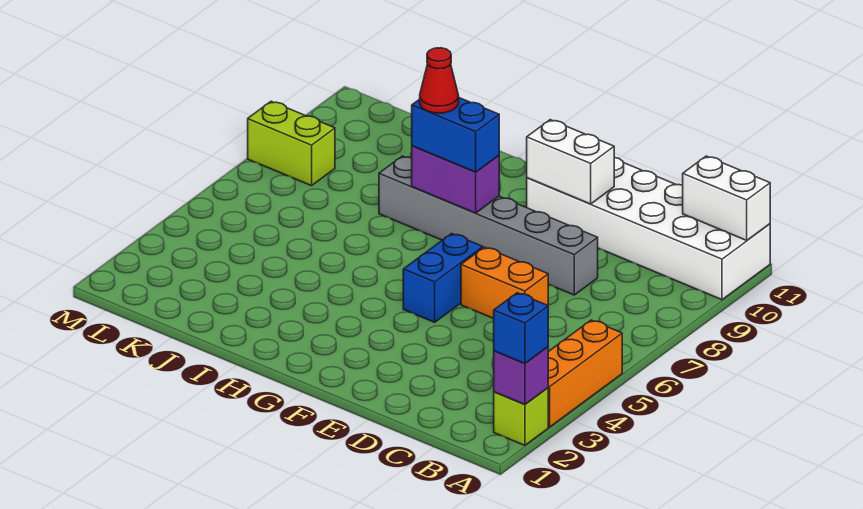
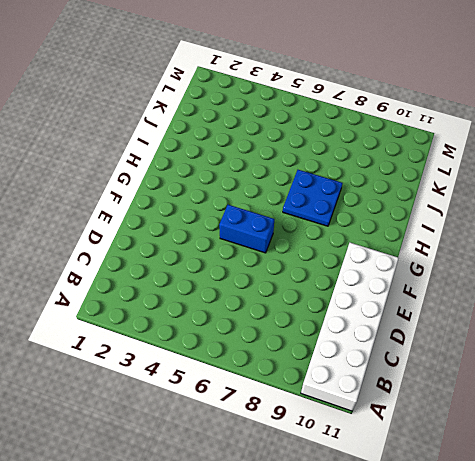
blue plate H7:I8 level 1 -> grey brick D8:I8 level 1
none -> lime brick A2 level 1
none -> orange brick A3:A5 level 1
none -> orange brick D6:E6 level 1

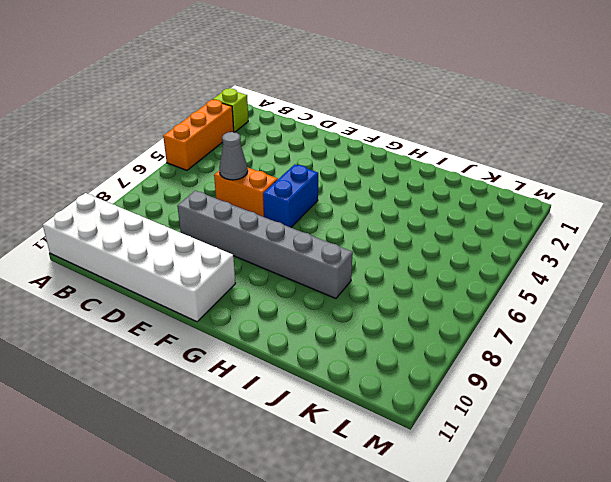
grey cone D6 level 2 -> none
none -> lime brick L8:M8 level 1
none -> purple brick A2 level 2
none -> white brick A11:B11 level 2

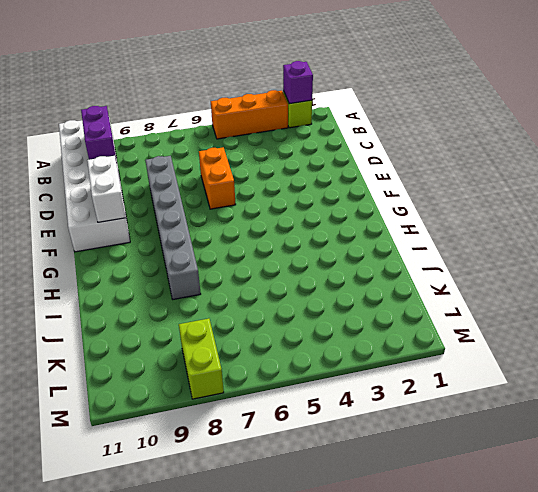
purple brick B10:C10 level 2 -> purple brick G8:H8 level 2
none -> blue brick F5:F6 level 1
none -> white brick A11:B11 level 2
none -> blue brick A2 level 3

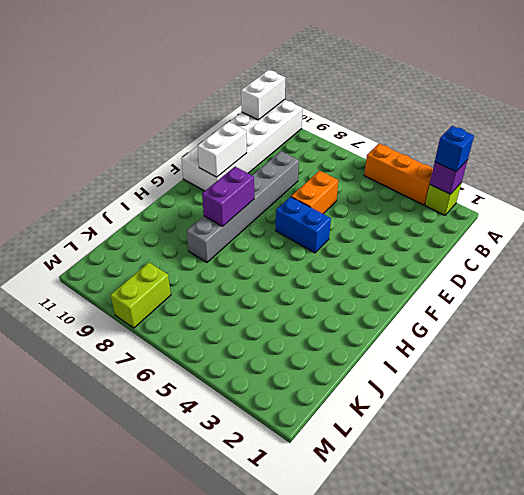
none -> blue brick G8:H8 level 3
none -> red cone H8 level 4

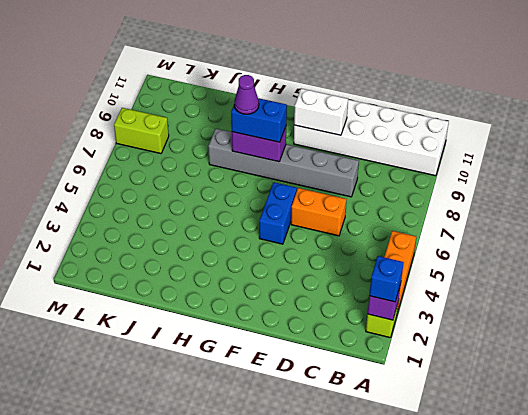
purple cone H8 level 4 -> red cone H8 level 4
none -> white brick A11:B11 level 2

